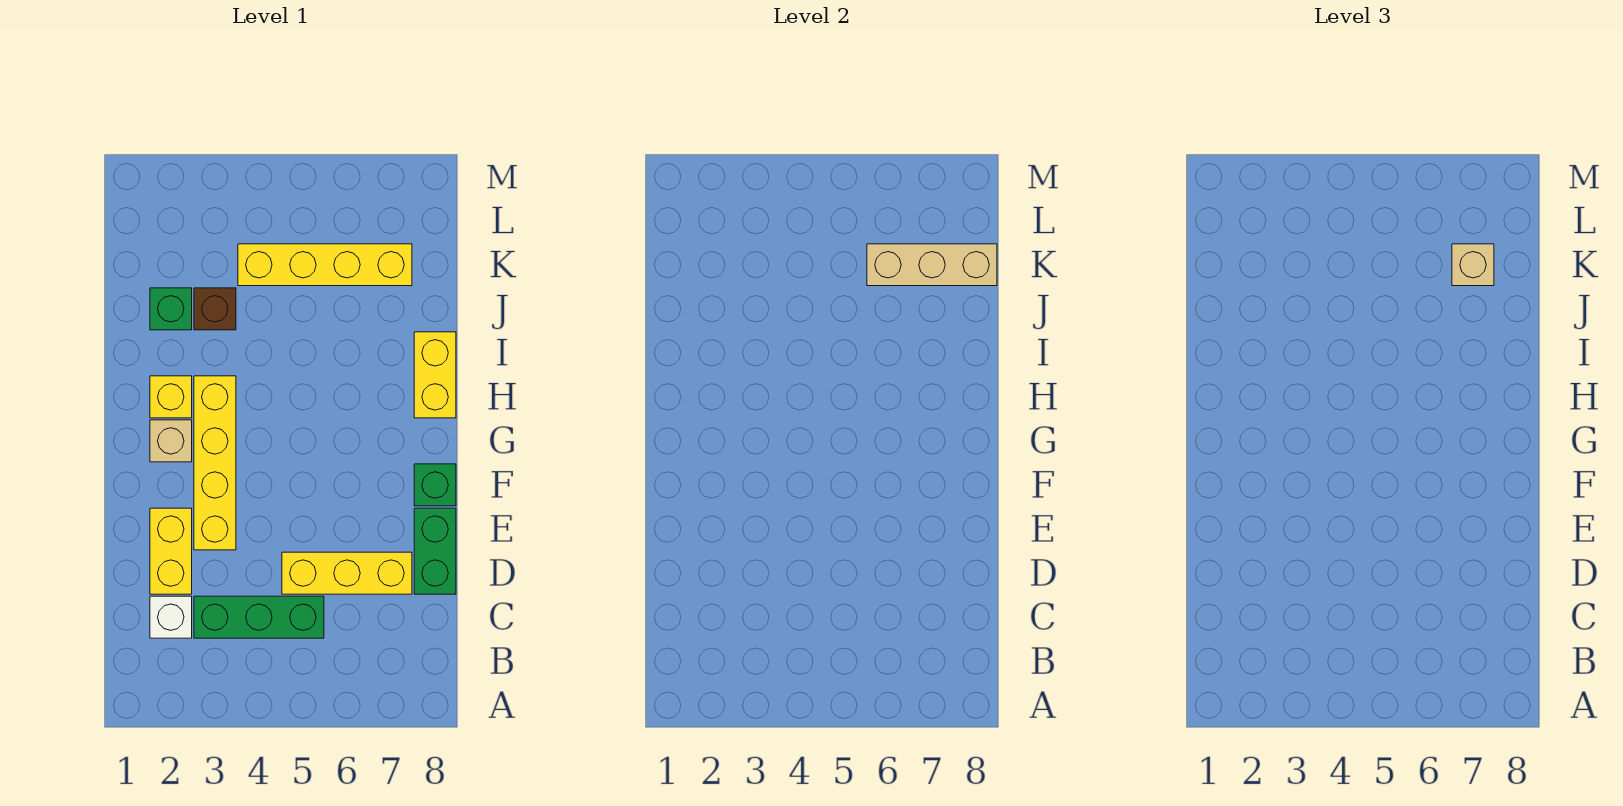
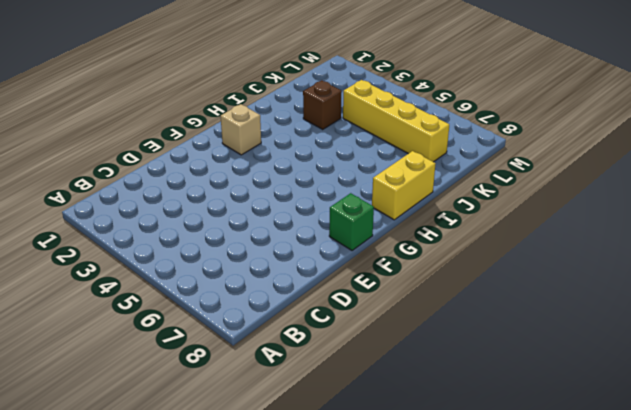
none -> white brick C2 level 1
none -> green brick C3:C5 level 1
none -> yellow brick D2:E2 level 1

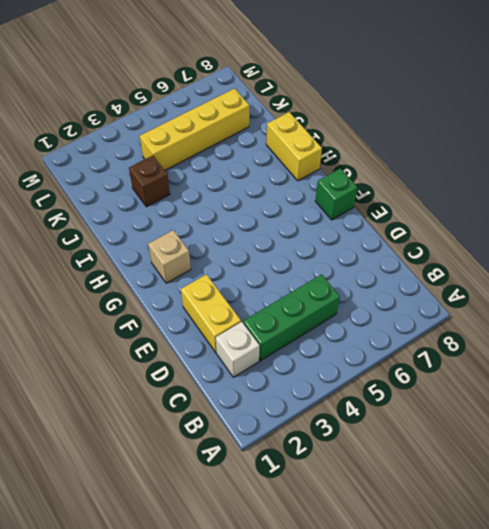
none -> yellow brick D5:D7 level 1
none -> green brick D8:E8 level 1
none -> yellow brick E3:H3 level 1

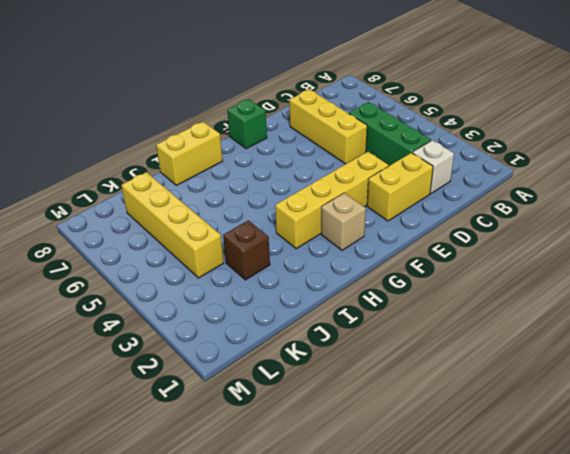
none -> green brick D8:E8 level 1
none -> yellow brick H2 level 1
none -> green brick J2 level 1

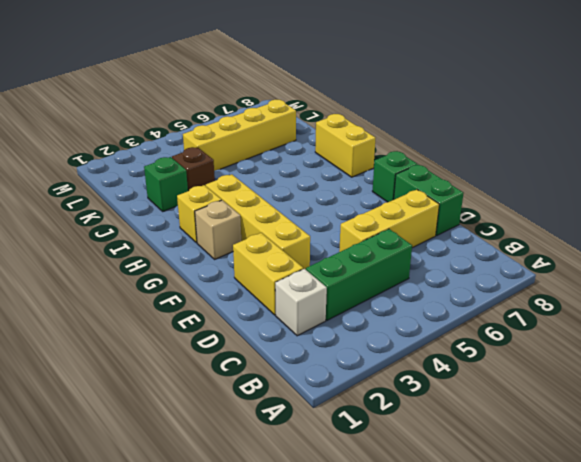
none -> tan brick K6:K8 level 2
none -> tan brick K7 level 3

